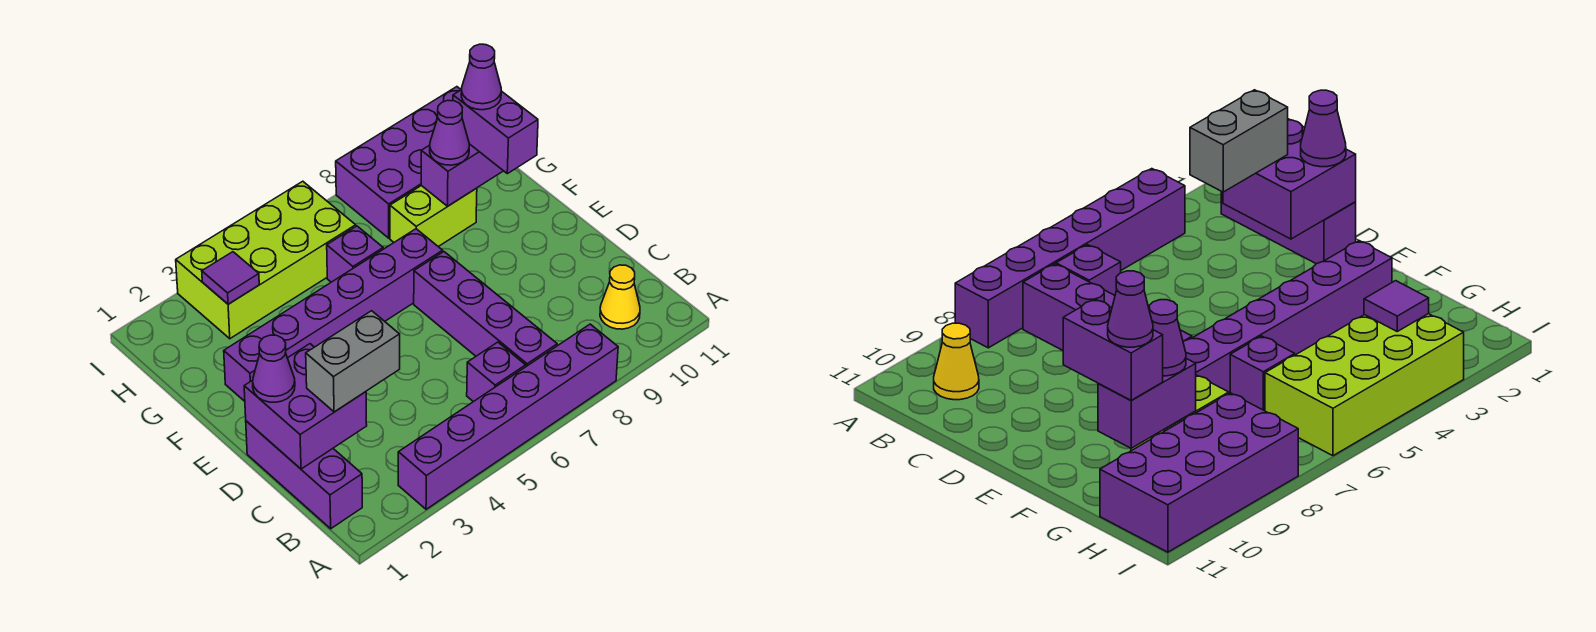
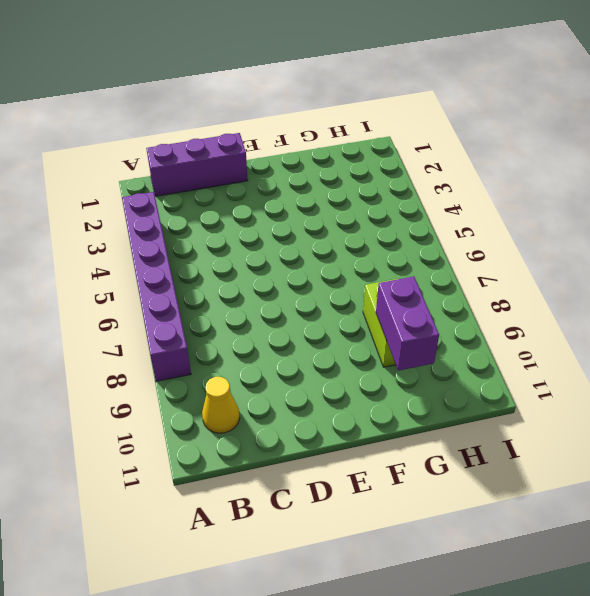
none -> purple brick B6 level 1
none -> purple brick B7:E7 level 1
none -> purple brick F2:F7 level 1

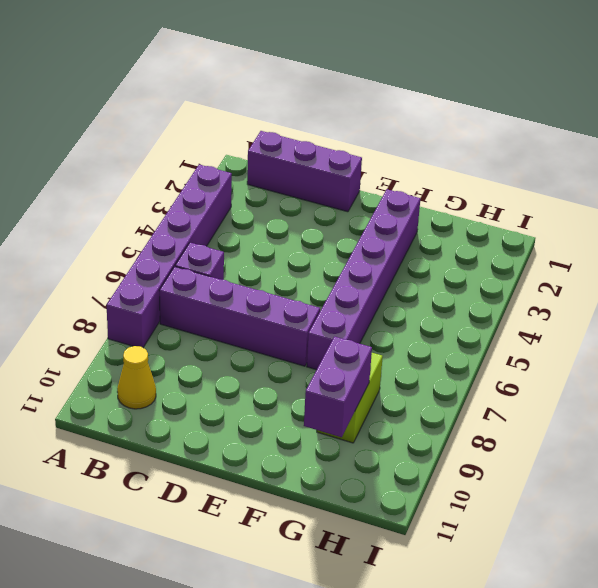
none -> purple brick G6 level 1
none -> lime brick H3:I6 level 1
none -> purple brick H8:I11 level 1

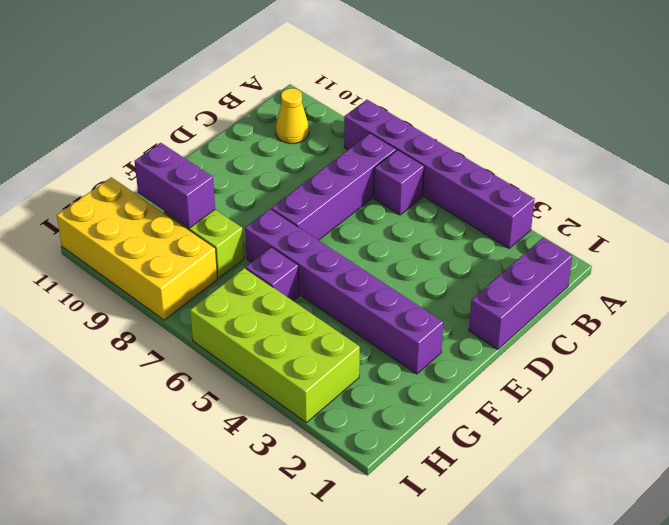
yellow brick H8:I11 level 1 -> purple brick H8:I11 level 1
none -> purple brick C1:D2 level 2
none -> purple tile H3 level 2
none -> grey brick C2:C3 level 3

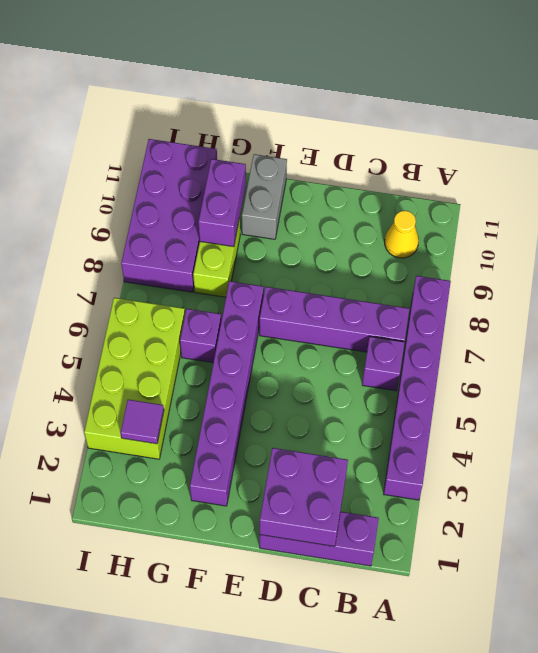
grey brick F10:F11 level 1 -> grey brick C2:C3 level 3
none -> purple cone D1 level 3
none -> purple brick F10:G10 level 3
none -> purple cone G9 level 3

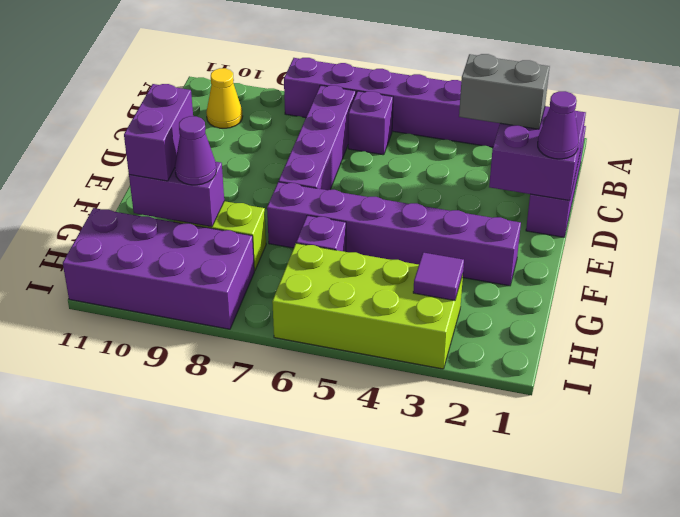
none -> purple cone G10 level 4

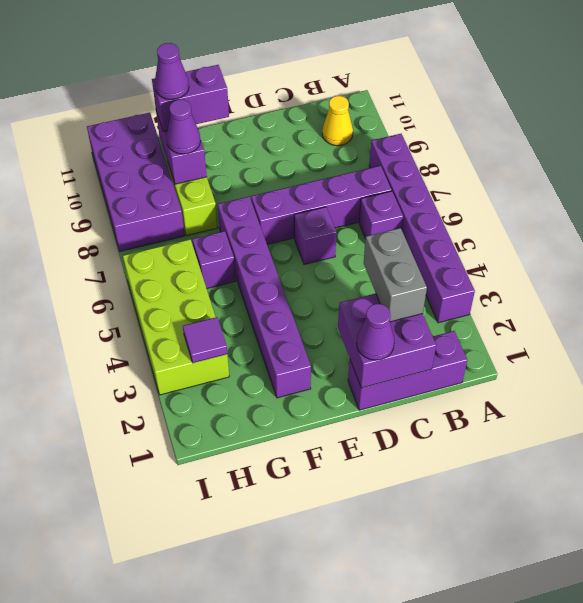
purple brick D6 level 1 -> none

